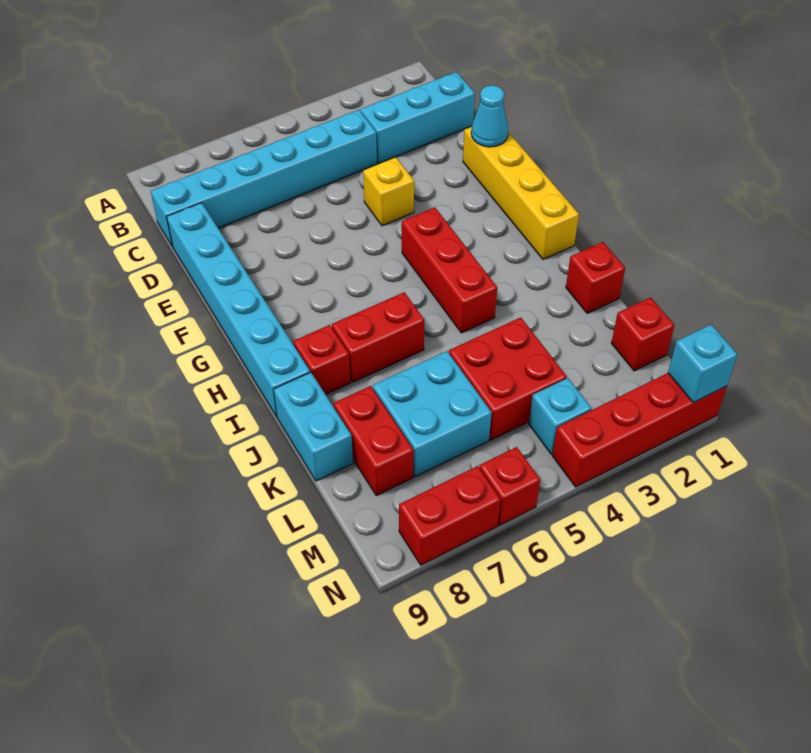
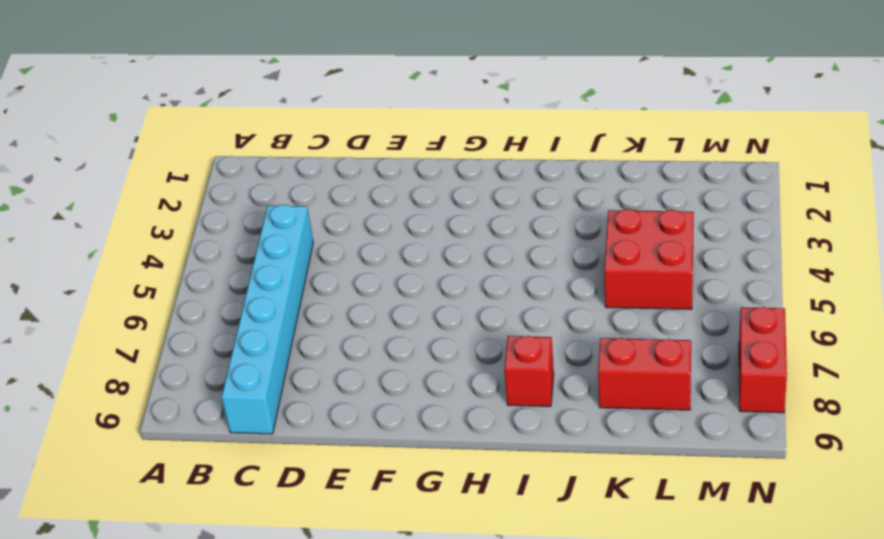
none -> cyan brick C1:C3 level 1
none -> cyan brick D9:I9 level 1
none -> yellow brick E1:H1 level 1

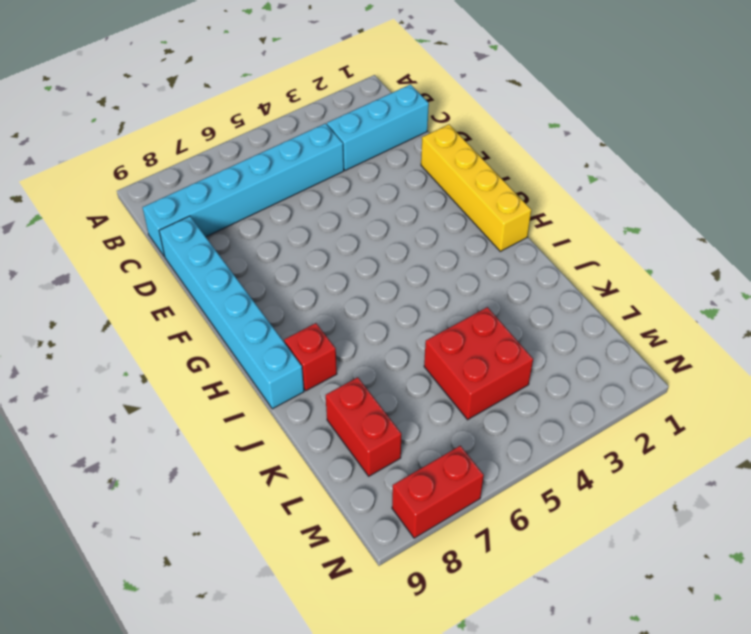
none -> yellow brick E4 level 1
none -> red brick G4:I4 level 1
none -> red brick I6:I7 level 1

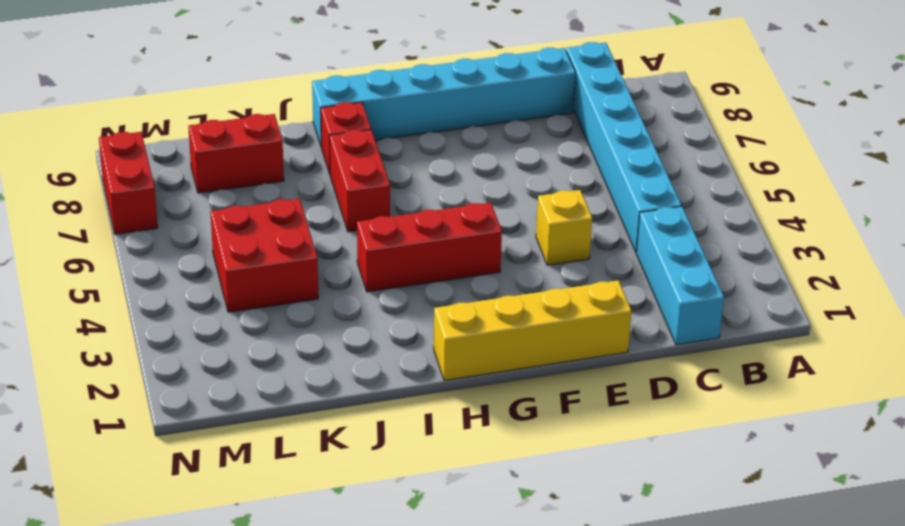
none -> red brick J1 level 1
none -> cyan brick J9:K9 level 1
none -> cyan brick K6:L7 level 1

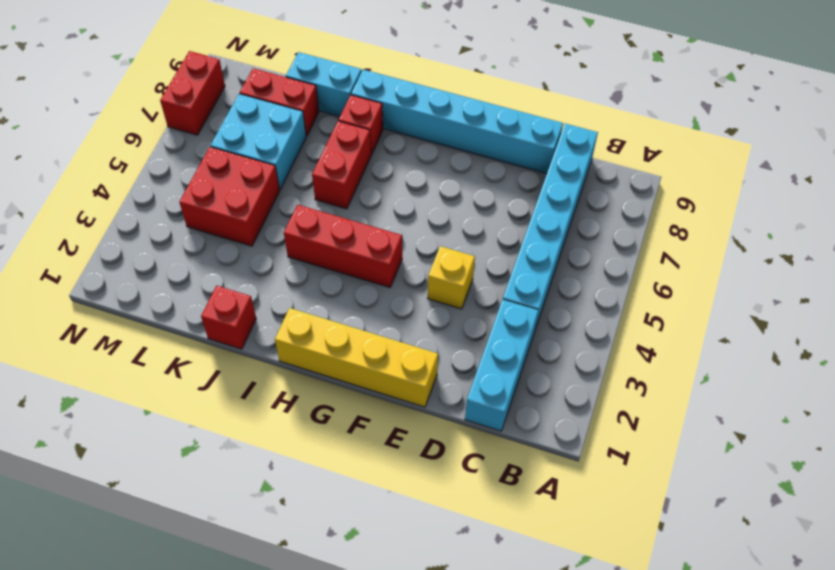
none -> red brick L1 level 1
none -> cyan brick M4 level 1
none -> red brick N1:N4 level 1

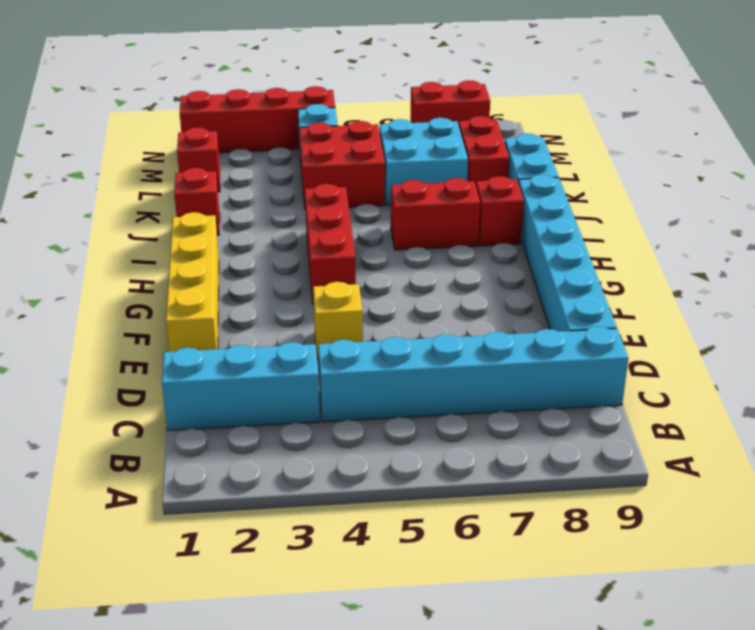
none -> red brick N6 level 1
none -> cyan cone E1 level 2
none -> cyan brick N1 level 2

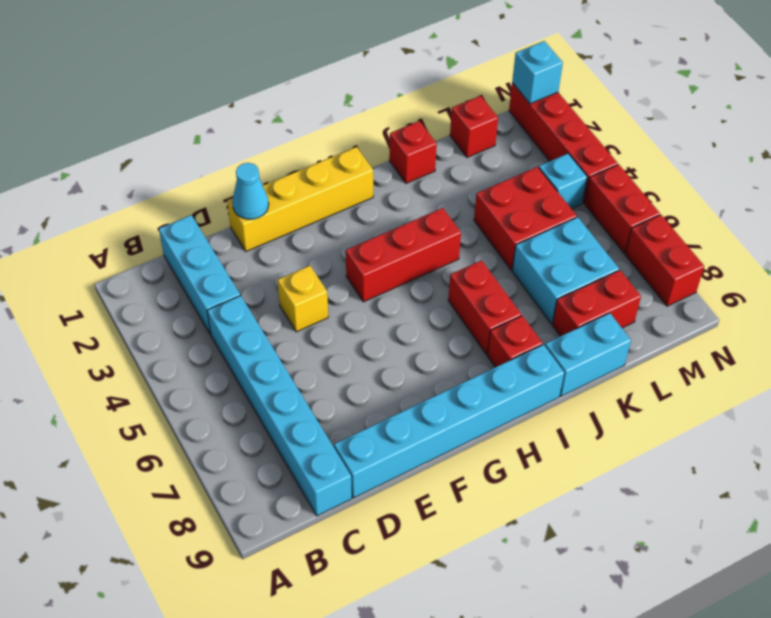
red brick N5:N6 level 1 -> red brick N6 level 1

